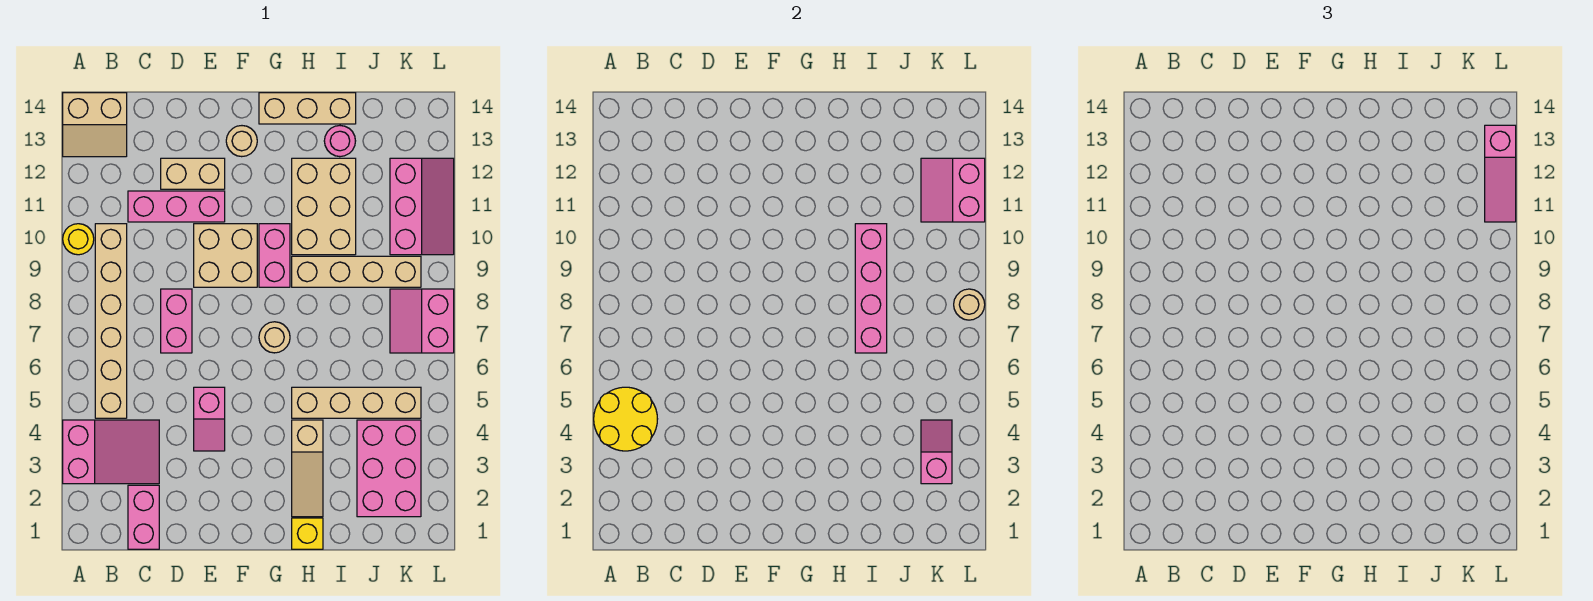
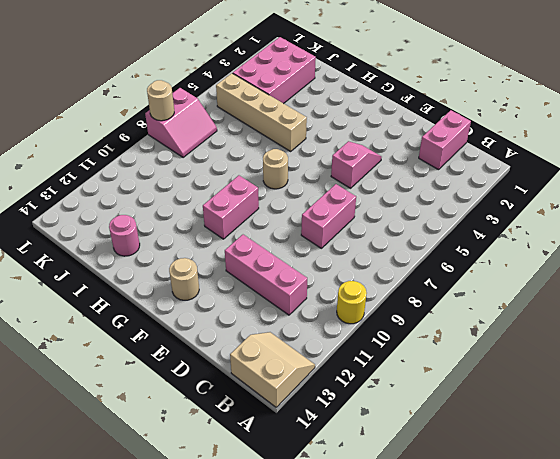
none -> pink slope A3:C4 level 1 top A
none -> tan brick B5:B10 level 1
none -> tan brick D12:E12 level 1

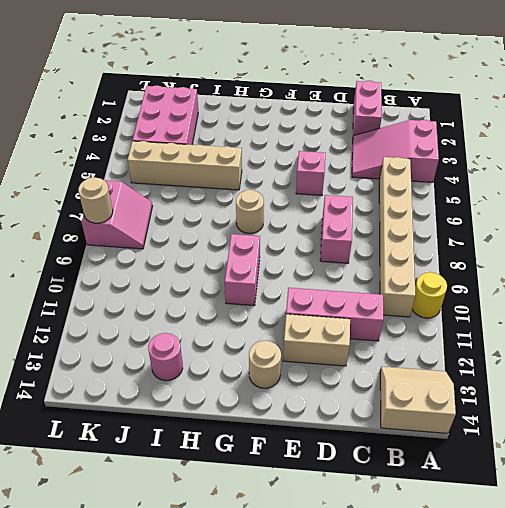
none -> tan brick E9:F10 level 1
none -> tan brick G14:I14 level 1
none -> yellow brick H1 level 1

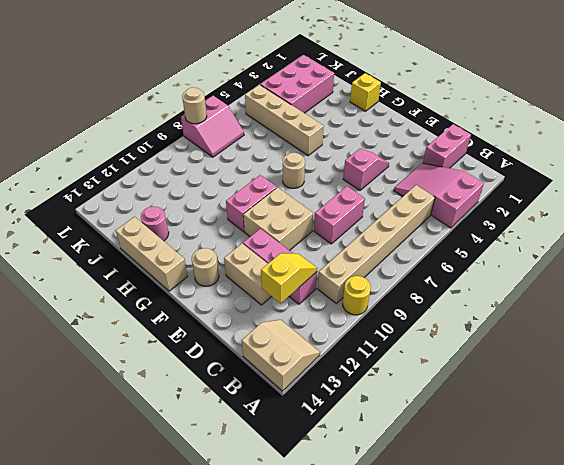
yellow slope C11:C12 level 2 top 12 -> none
none -> tan slope H2:H4 level 1 top 4
none -> tan brick H9:K9 level 1
none -> tan brick H10:I12 level 1

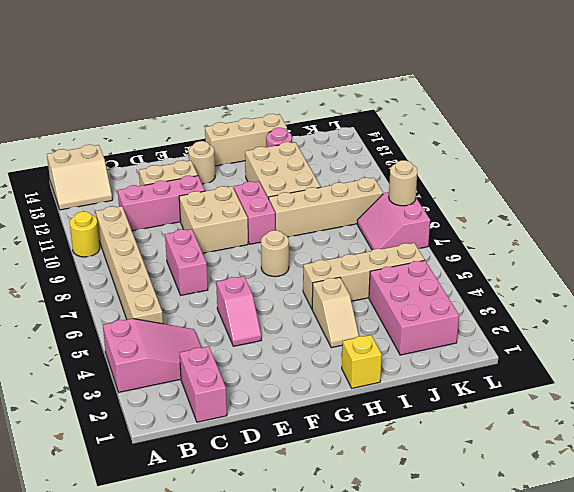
tan slope H3:H4 level 1 top 4 -> tan slope H2:H4 level 1 top 4
none -> pink slope K10:L12 level 1 top K
none -> yellow round brick A4:B5 level 2
none -> pink brick I7:I10 level 2

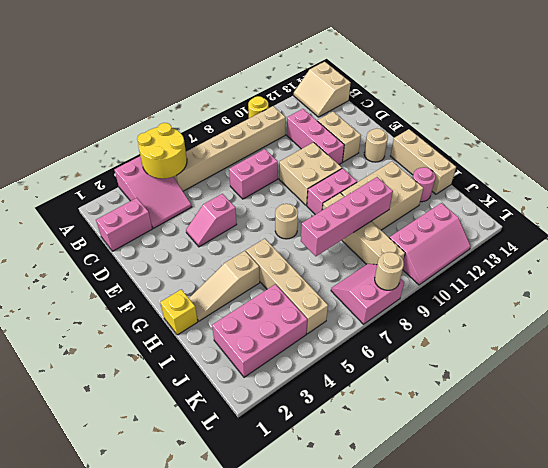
none -> pink slope K3:K4 level 2 top 3
none -> pink slope K11:L12 level 2 top L
none -> pink slope L11:L13 level 3 top 13

